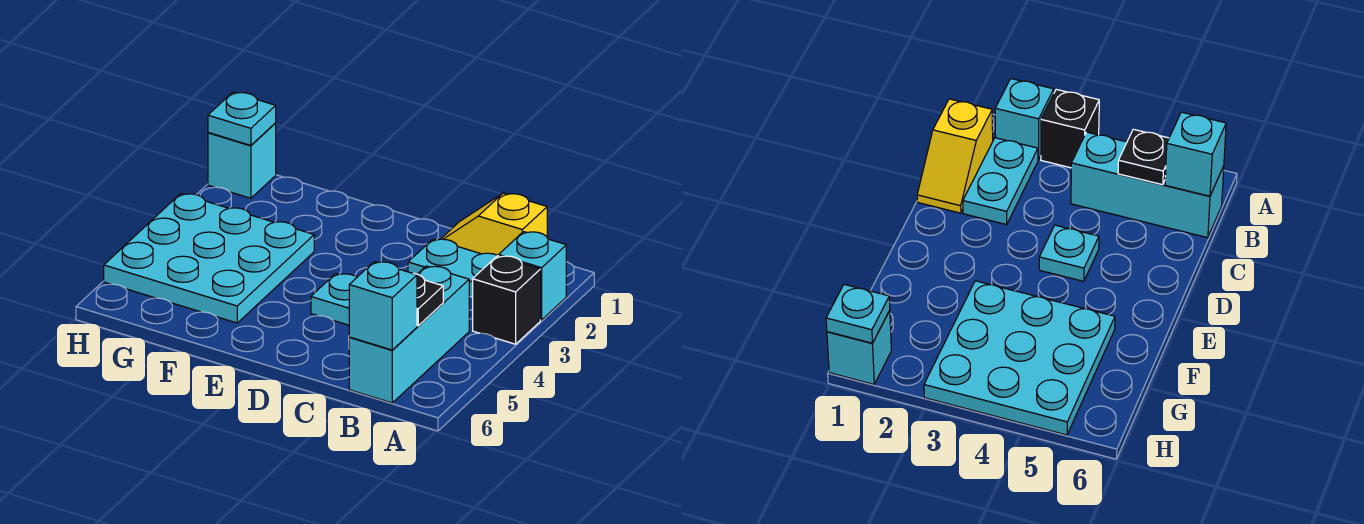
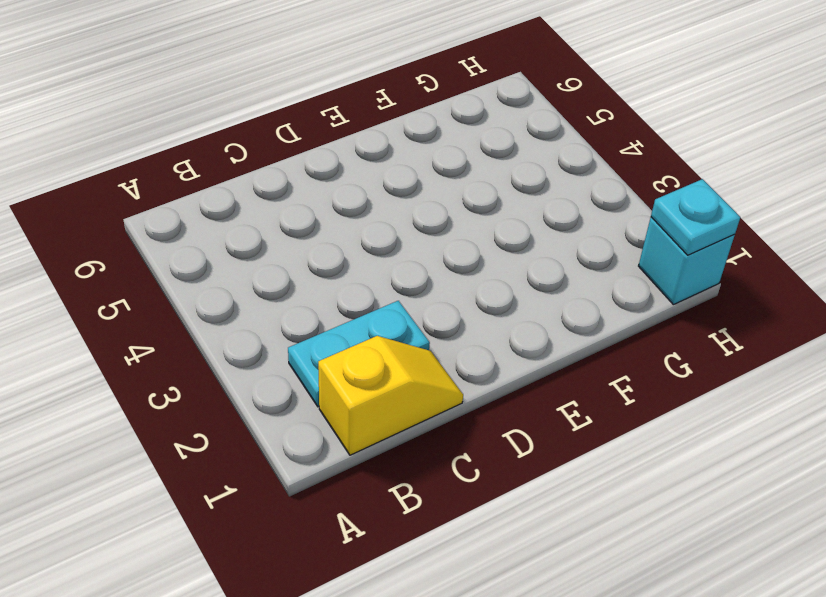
none -> cyan brick A2 level 1
none -> black brick A3 level 1

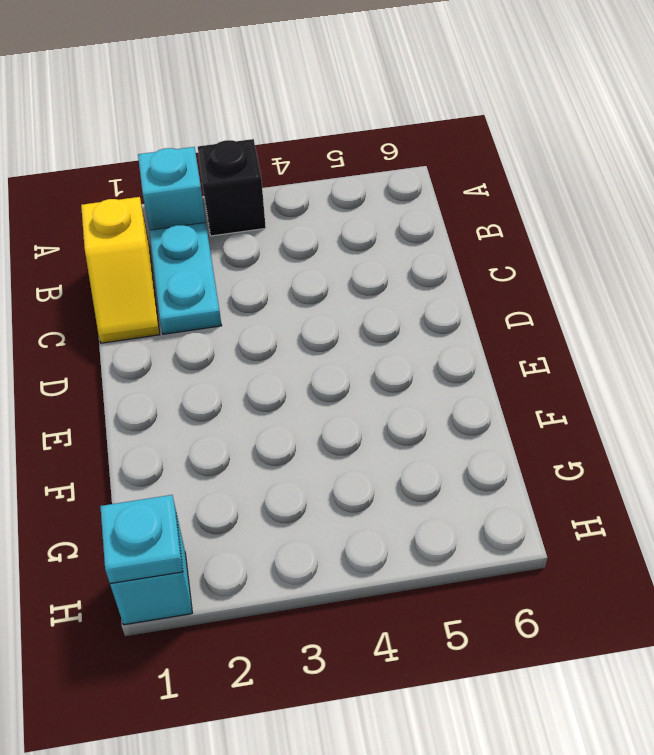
none -> cyan brick B4:B6 level 1
none -> cyan plate D4 level 1

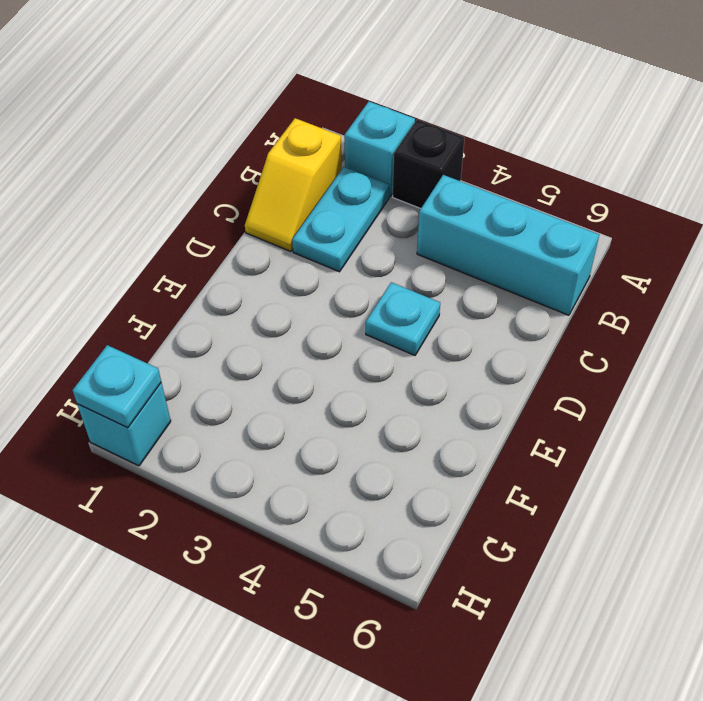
none -> cyan plate F3:H5 level 1
none -> black plate B5 level 2

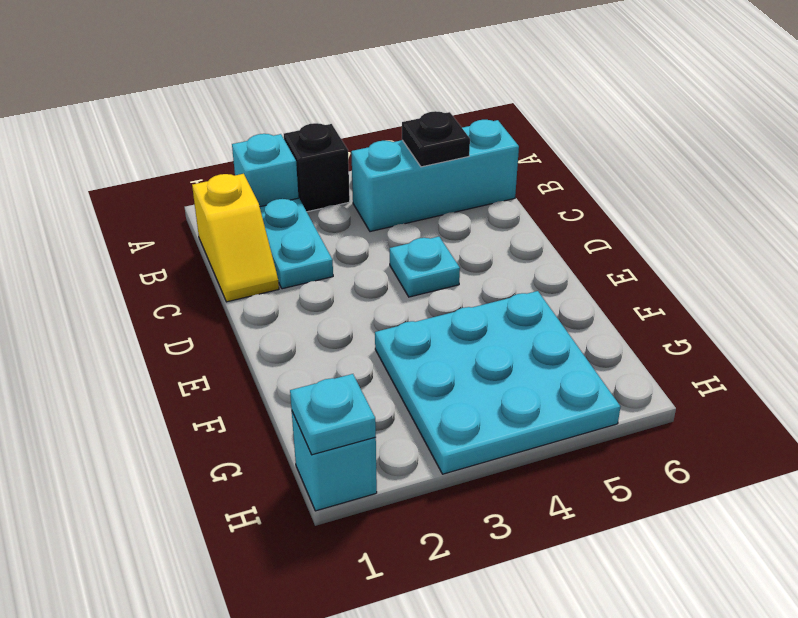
none -> cyan brick B6 level 2

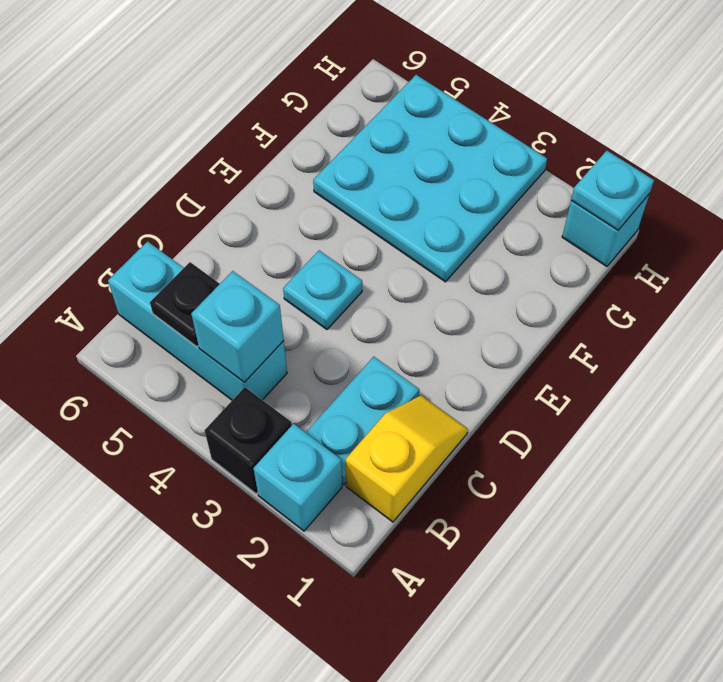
cyan brick B4 level 2 -> cyan brick B6 level 2

